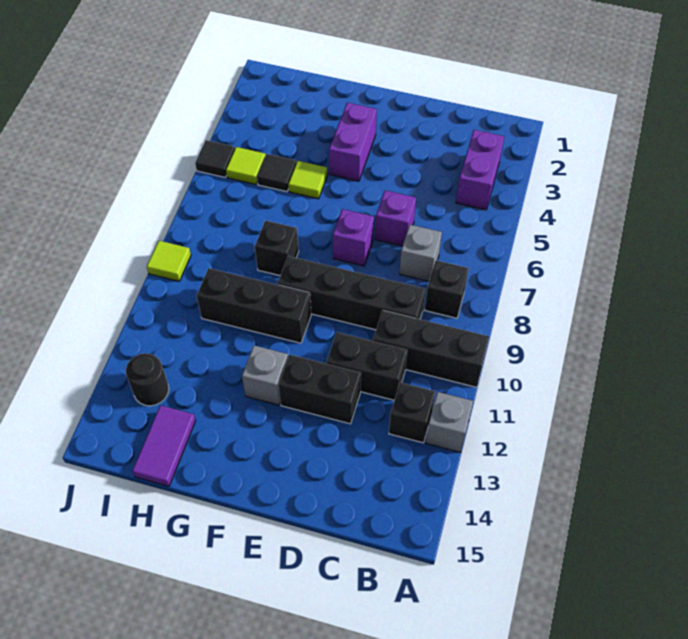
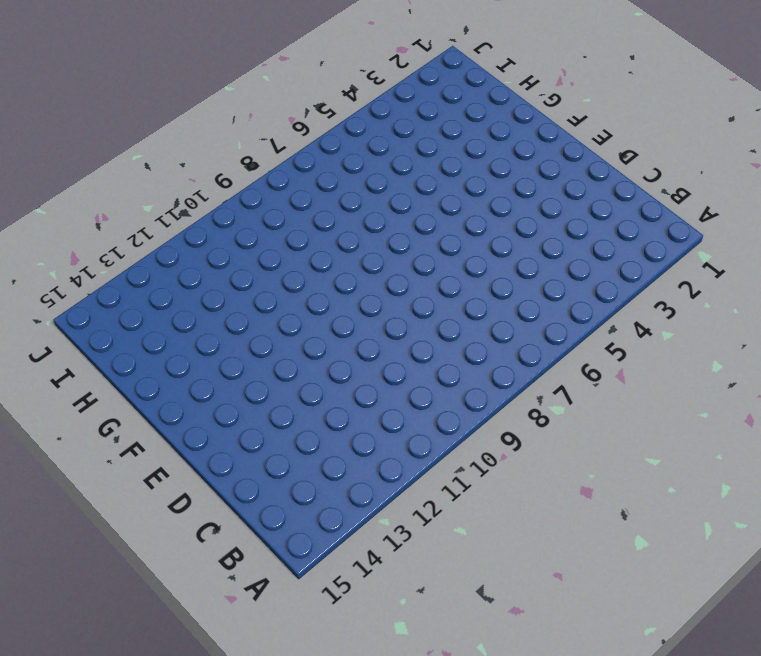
none -> black brick A10:C10 level 1
none -> grey brick A12 level 1
none -> purple brick B3:B4 level 1

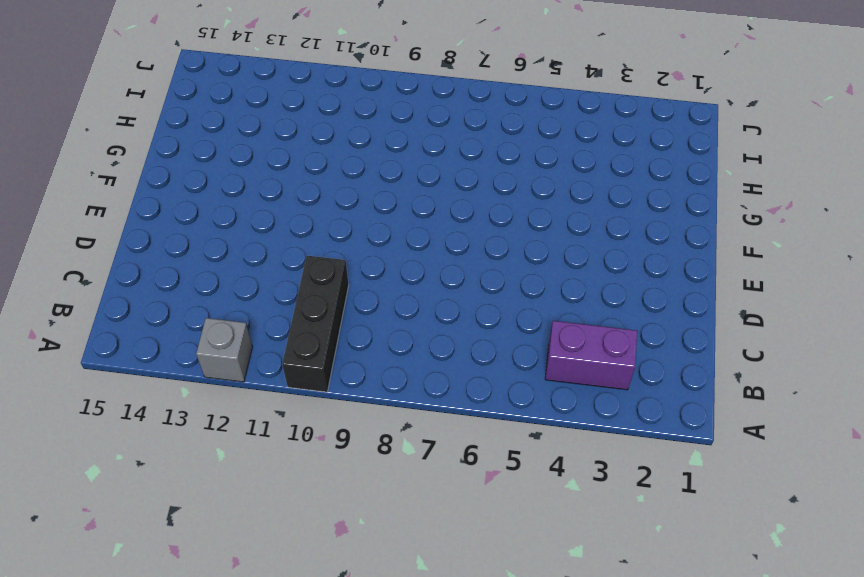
none -> black brick B8 level 1
none -> black brick B12 level 1
none -> grey brick C7 level 1

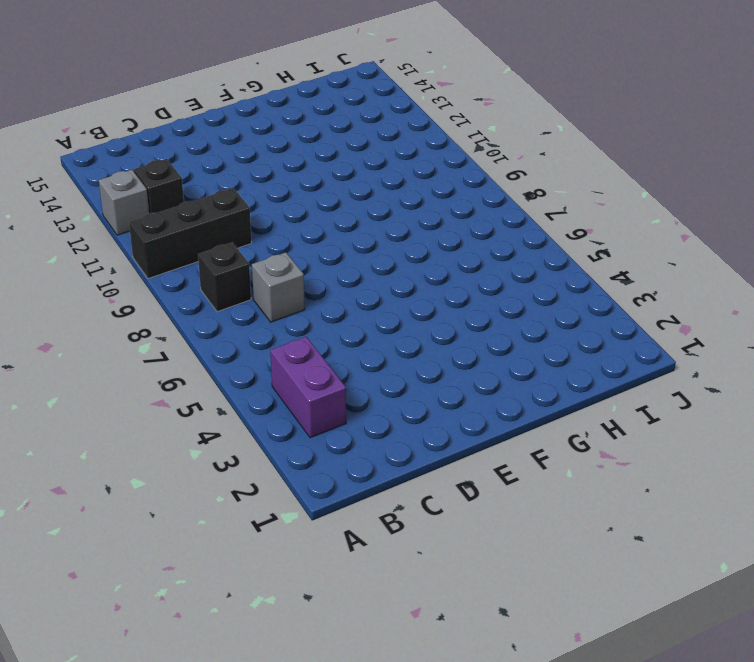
none -> black brick C9:F9 level 1
none -> black brick C11:D11 level 1
none -> purple brick D6 level 1

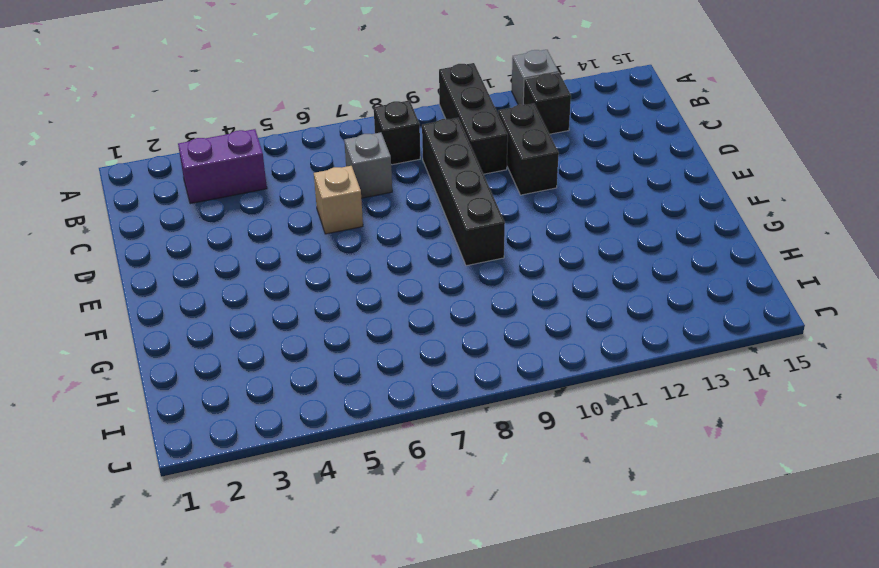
tan brick D6 level 1 -> purple brick D6 level 1
none -> black brick D12:E12 level 1
none -> purple brick E7 level 1
none -> purple brick F3:F4 level 1

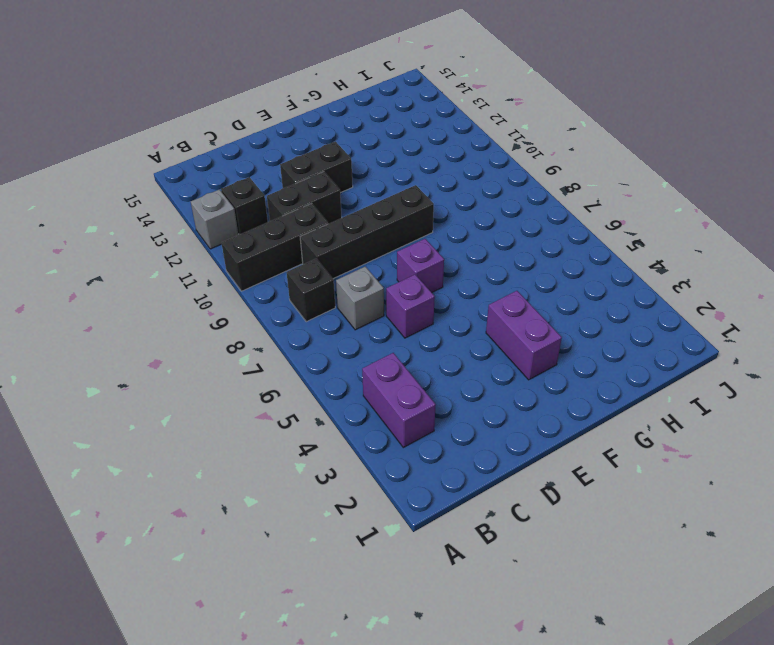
none -> black brick F10:H10 level 1
none -> grey brick F12 level 1
none -> lime tile G5 level 1

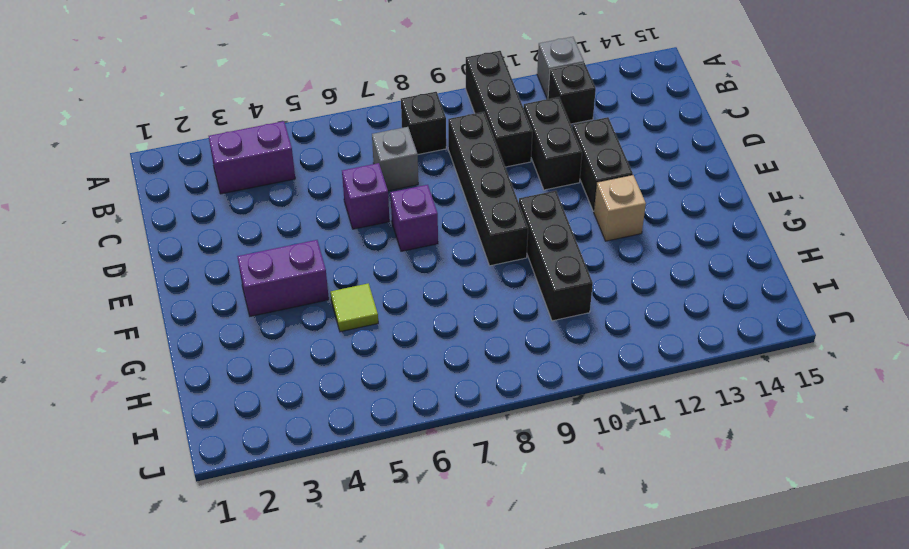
tan brick F12 level 1 -> grey brick F12 level 1
none -> black brick G8 level 1
none -> black tile H5 level 1
none -> purple tile H14:H15 level 1

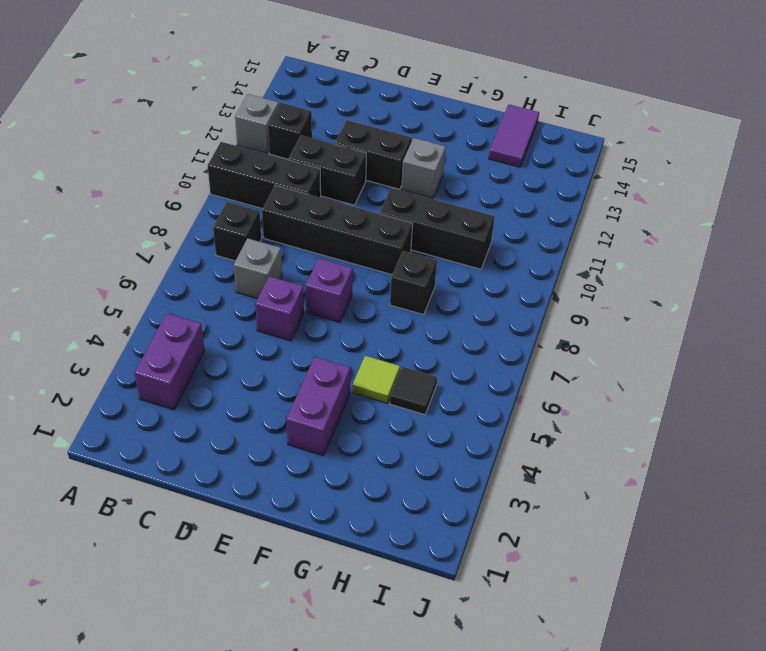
none -> lime tile I5 level 1
none -> black round brick I13 level 1
none -> black tile J5 level 1

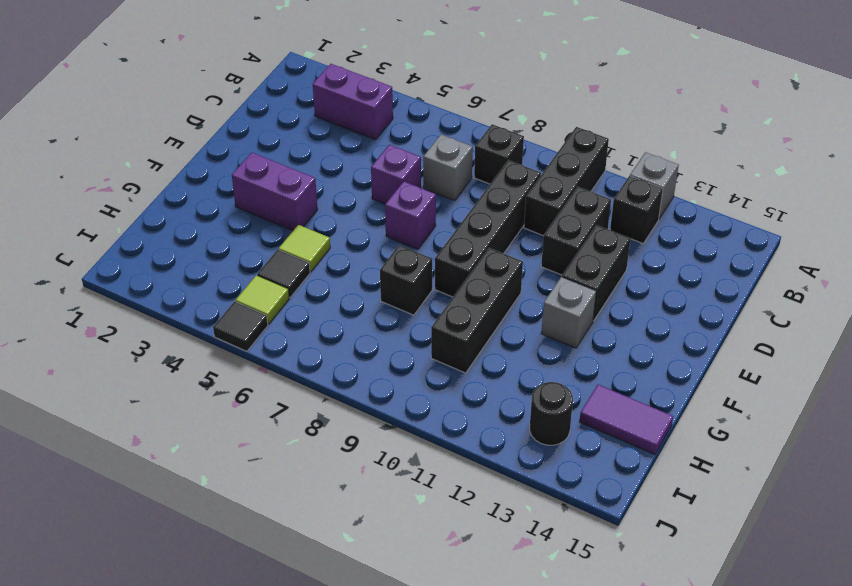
none -> lime tile J9 level 1

